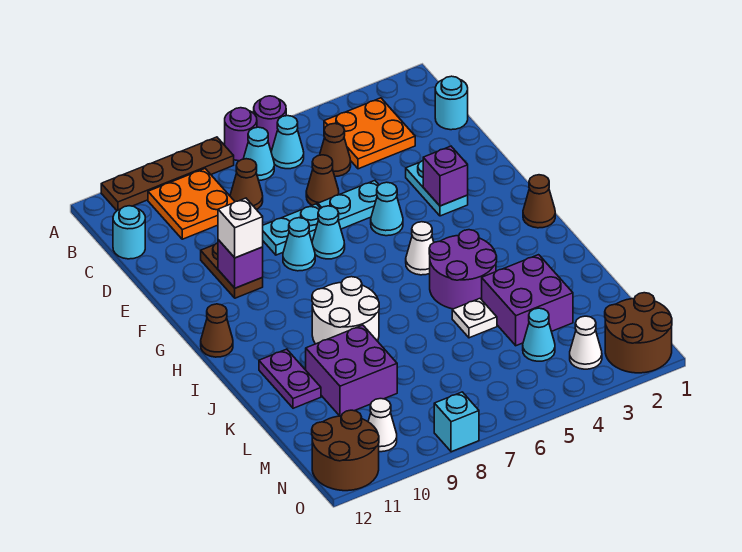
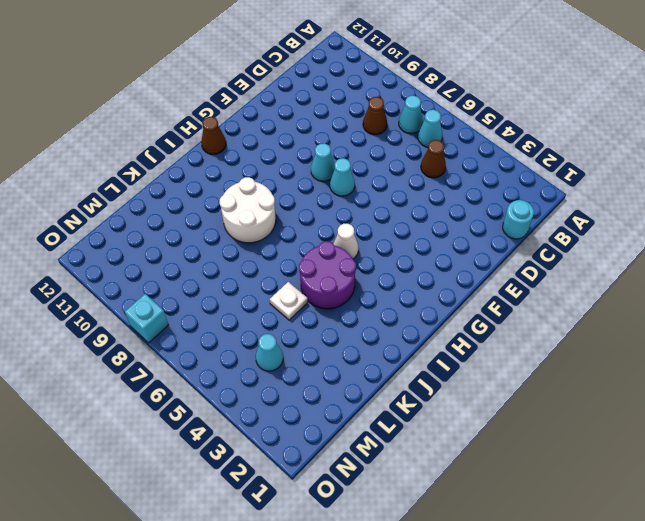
none -> purple round brick A6 level 1
none -> purple round brick A7 level 1
none -> brown plate A8:A11 level 1
none -> orange plate B3:C4 level 1

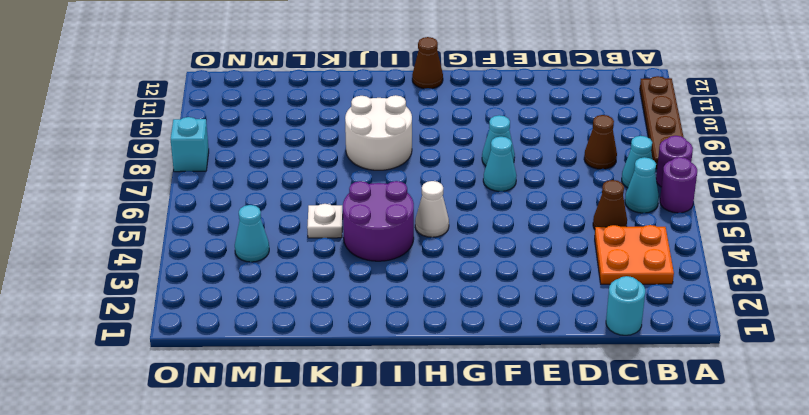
none -> orange plate B9:C10 level 1
none -> cyan round brick C12 level 1
none -> brown cone D6 level 1
none -> cyan plate E3:F3 level 1

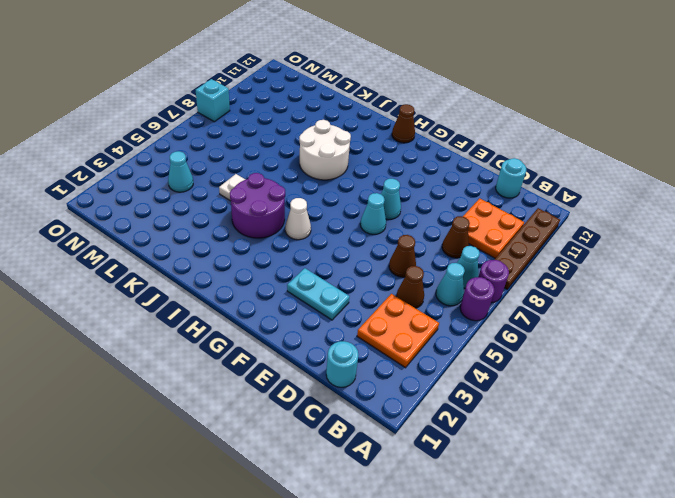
none -> cyan plate E5:E6 level 1
none -> cyan plate E7:E8 level 1
none -> brown plate E10:F10 level 1
none -> cyan cone F5 level 1

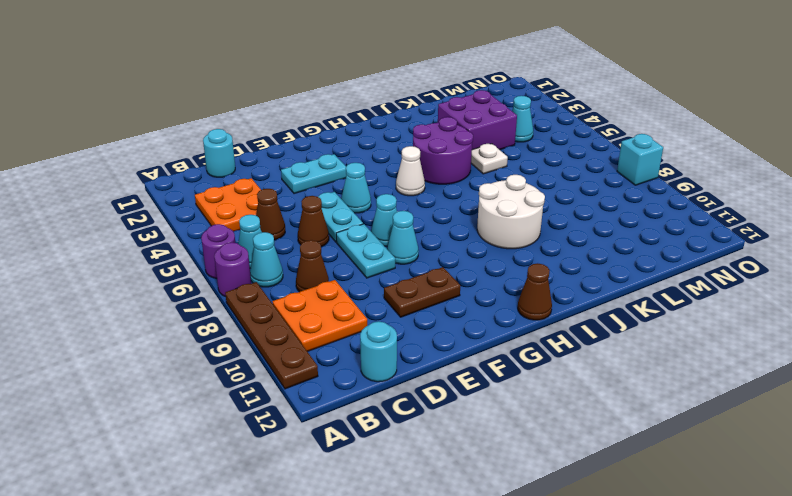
none -> brown cone H1 level 1
none -> purple plate J11:K11 level 1
none -> purple brick K9:L10 level 1
none -> brown round brick N1:O2 level 1

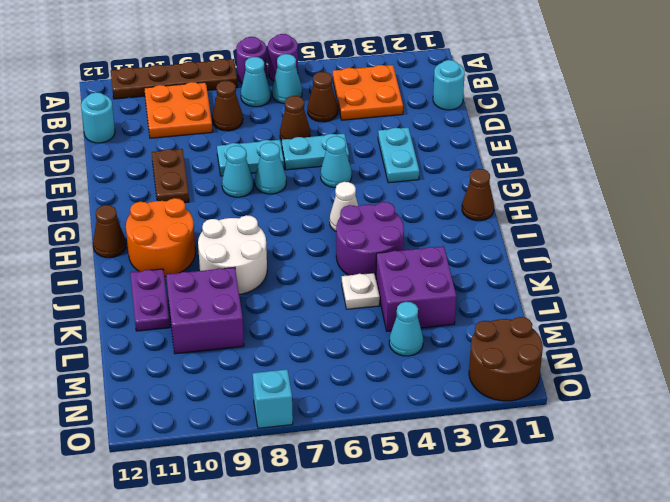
orange round brick H10:I11 level 1 -> none
none -> white cone N3 level 1
none -> white cone N10 level 1
none -> brown round brick N11:O12 level 1
none -> purple brick F3 level 2

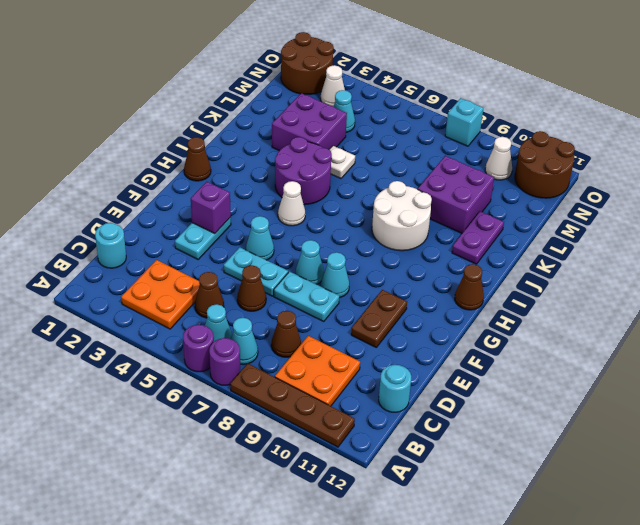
none -> purple brick F10 level 2
none -> white brick F10 level 3

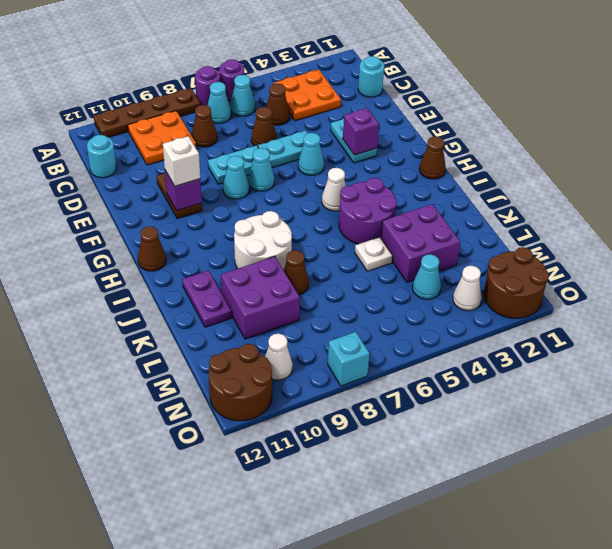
brown cone K8 level 1 -> none

